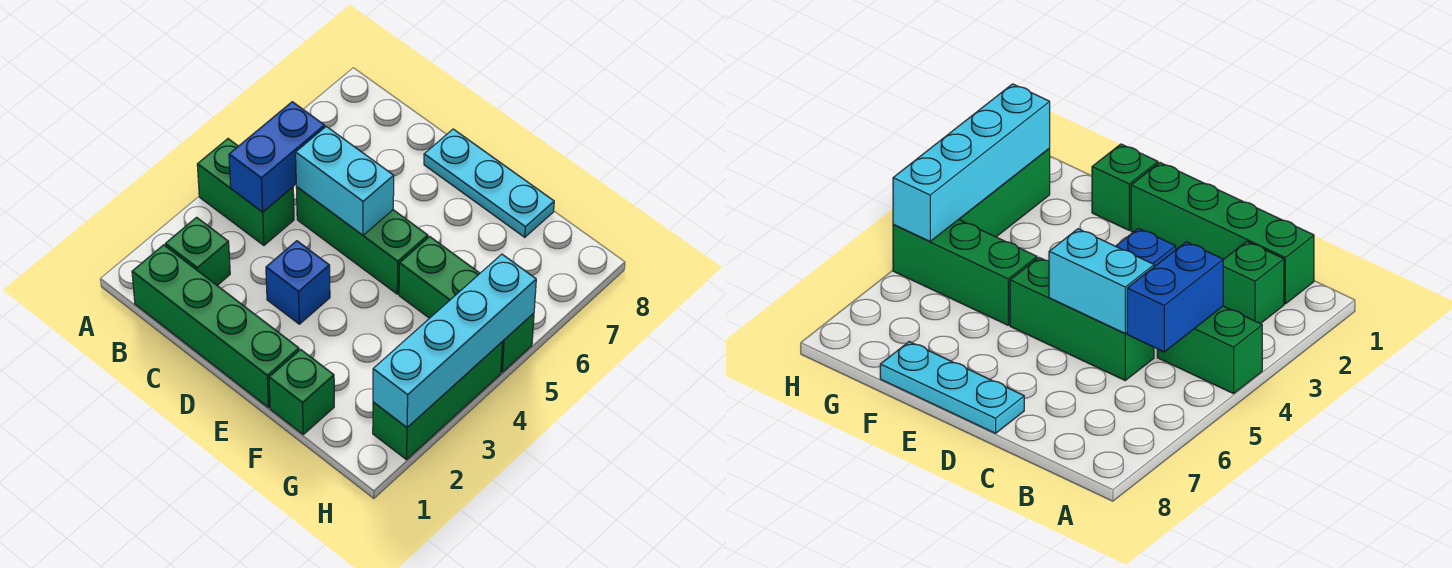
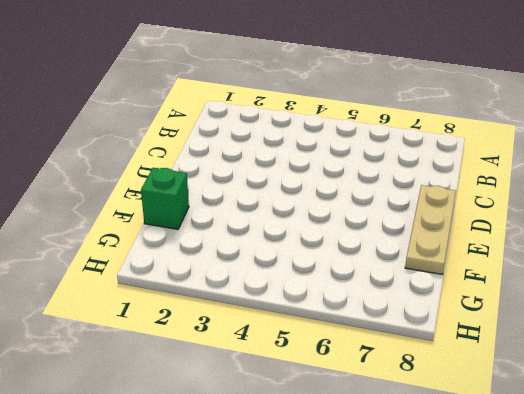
tan plate D8:F8 level 1 -> cyan plate D8:F8 level 1
none -> green brick A4:B4 level 1
none -> green brick B1:E1 level 1
none -> green brick B2 level 1

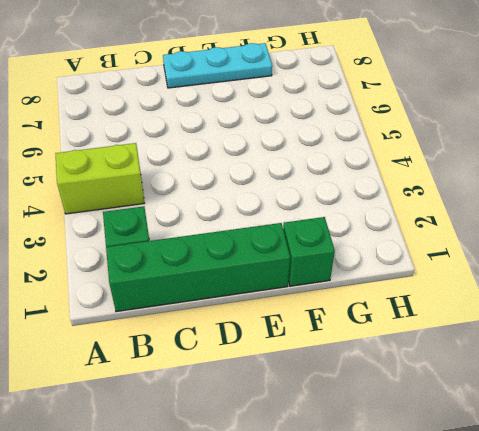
lime brick A4:B4 level 1 -> green brick A4:B4 level 1
none -> green brick C5:E5 level 1
none -> blue brick D3 level 1
none -> green brick F5:H5 level 1

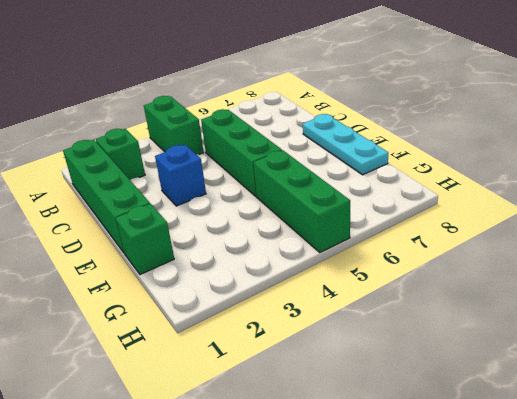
none -> green brick H2:H4 level 1
none -> blue brick B4:B5 level 2
none -> cyan brick C5:D5 level 2

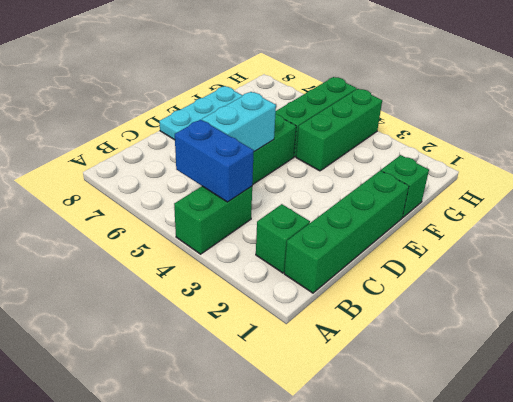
green brick F4:H4 level 1 -> green brick H2:H4 level 1
none -> blue brick D3 level 1
none -> cyan brick H2:H5 level 2

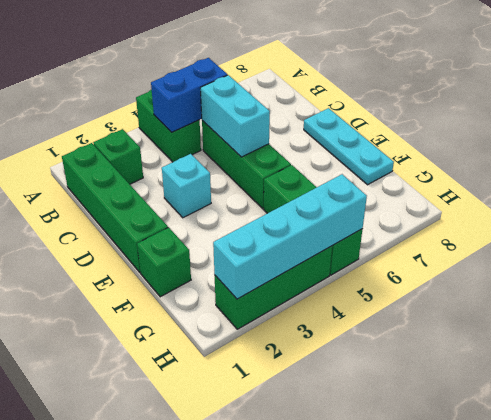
cyan brick D3 level 1 -> blue brick D3 level 1

